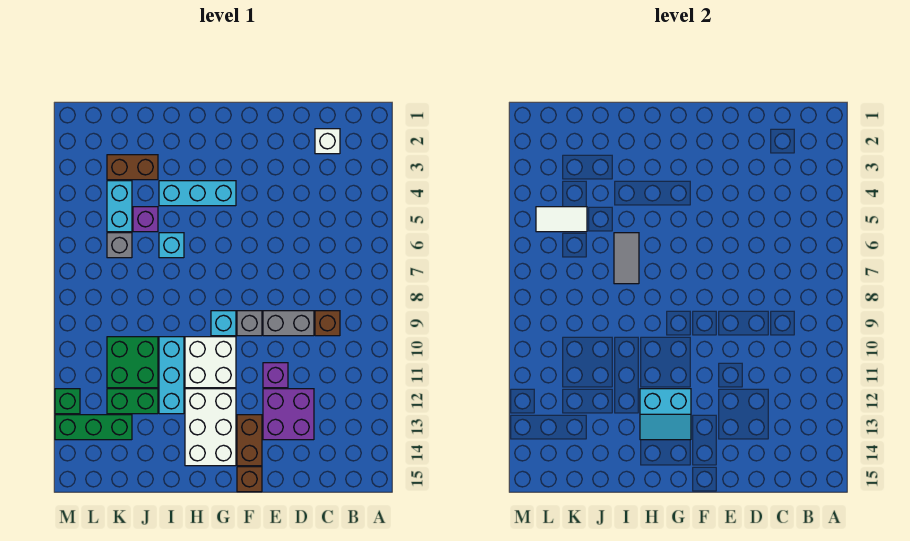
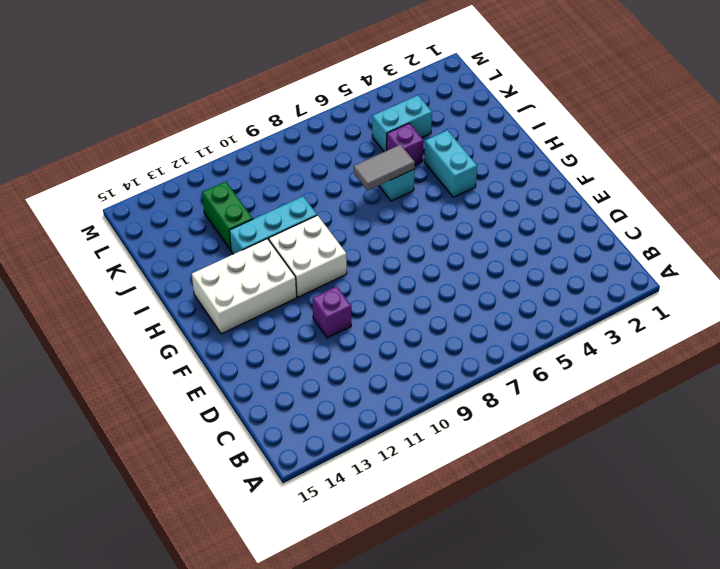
cyan brick H4:I4 level 1 -> cyan brick G4:I4 level 1
none -> white brick C2 level 1
none -> brown brick C9 level 1
none -> grey brick D9:E9 level 1

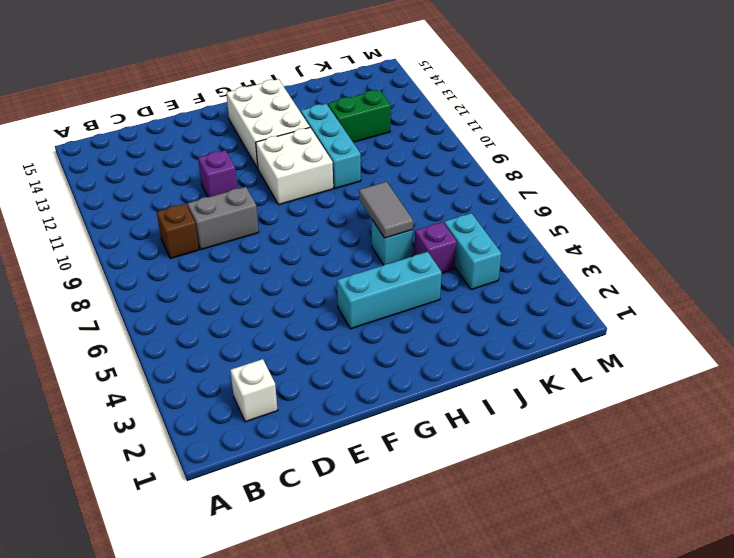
none -> purple brick D12:E13 level 1
none -> grey brick F9 level 1
none -> brown brick F13:F14 level 1

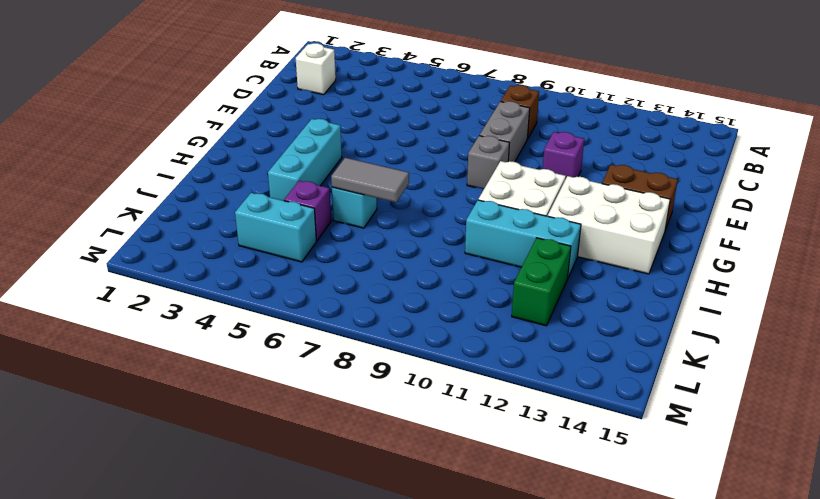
none -> purple brick D12:E13 level 1
none -> brown brick F15 level 1
none -> cyan brick G9 level 1

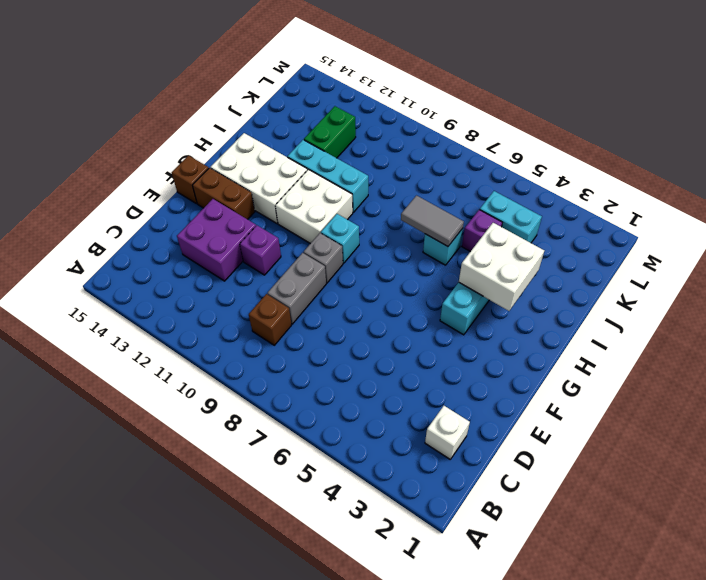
white brick H3:I4 level 2 -> none
none -> brown brick J3:K3 level 1
none -> green brick J10:K11 level 1
none -> grey brick K6 level 1

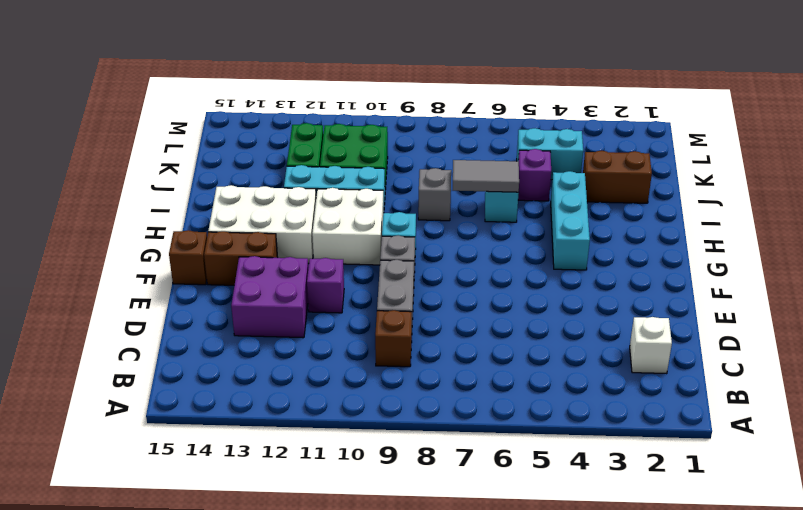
grey brick I8 level 1 -> grey brick K6 level 1
brown brick J2:J3 level 1 -> brown brick J3:K3 level 1
none -> green brick K13:M13 level 1
none -> green brick M12 level 1
none -> cyan slope G12:H13 level 2 top 12

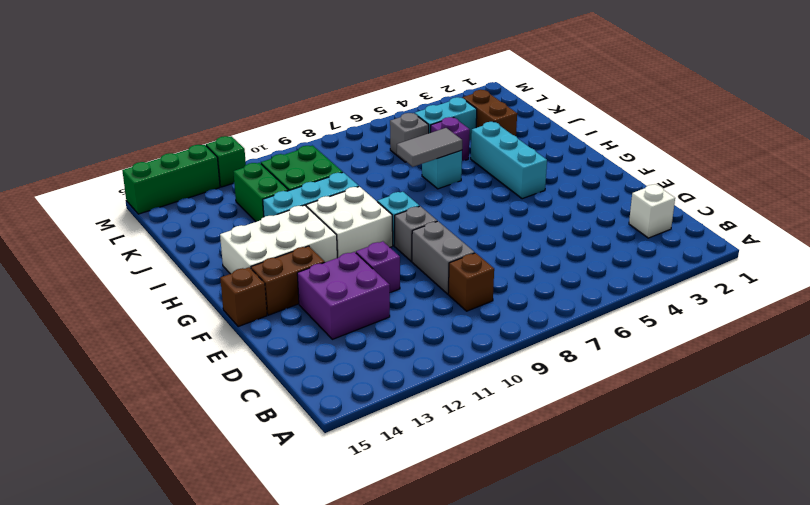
green brick M13:M15 level 1 -> green brick K13:M13 level 1
none -> cyan slope G12:H13 level 2 top 12
none -> white tile K5:L5 level 2

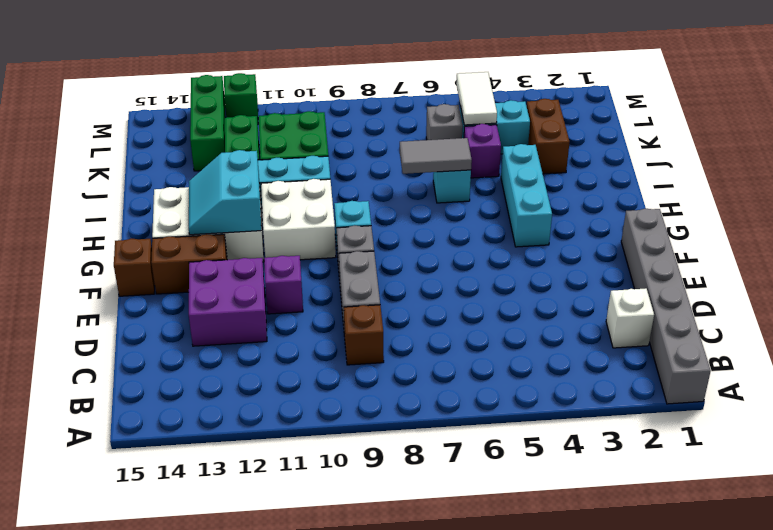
grey brick A1:F1 level 1 -> none

